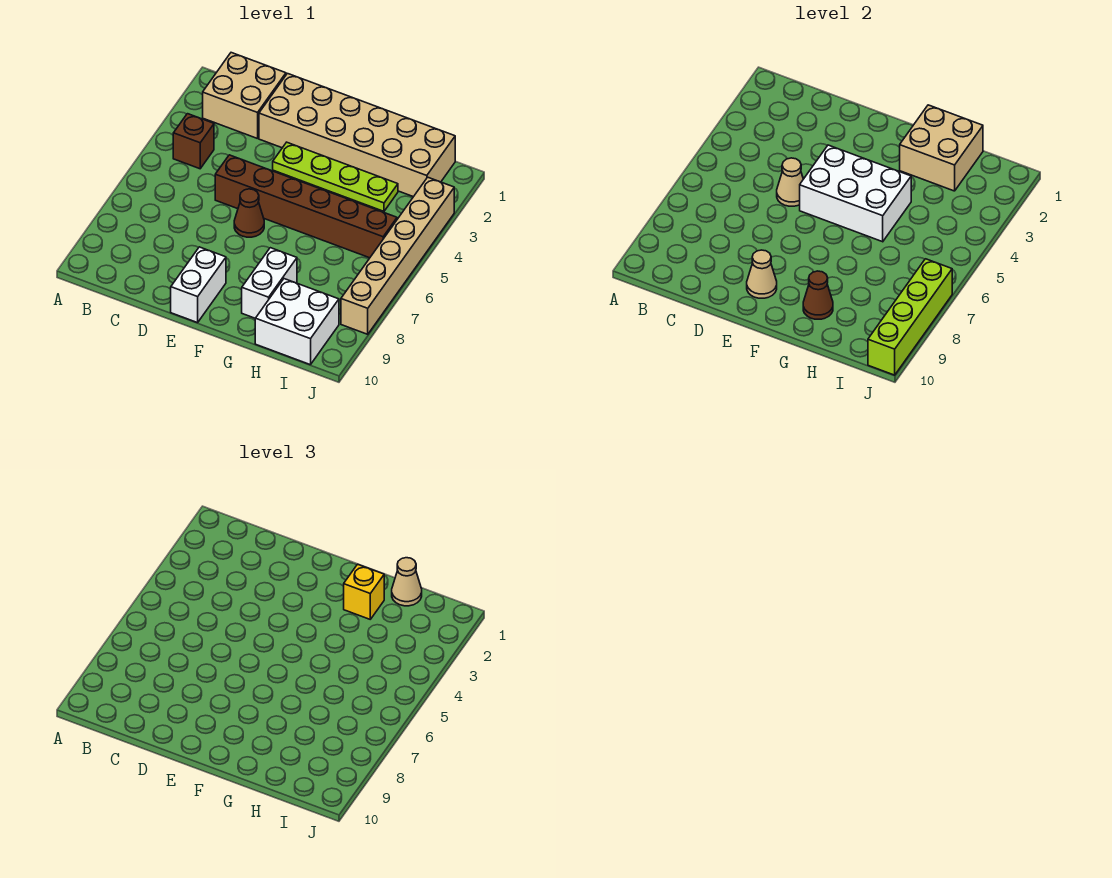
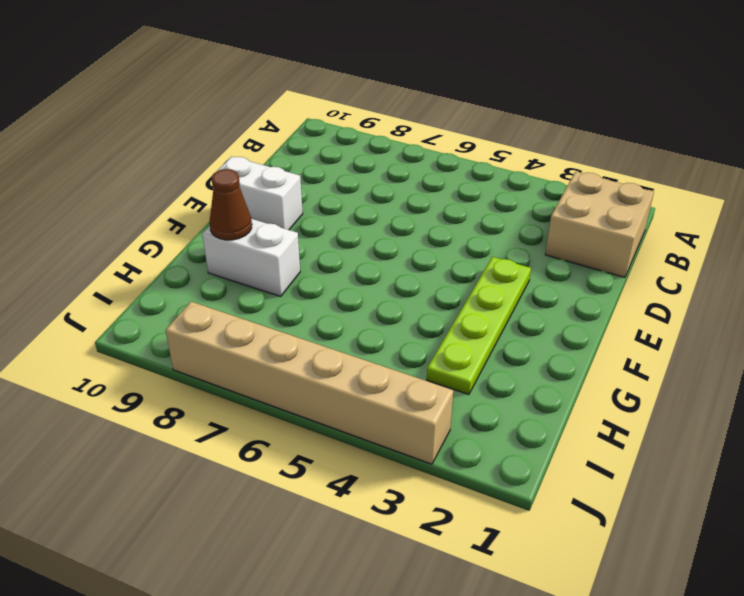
none -> brown brick B4 level 1
none -> tan brick D1:I2 level 1
none -> brown brick D5:I5 level 1

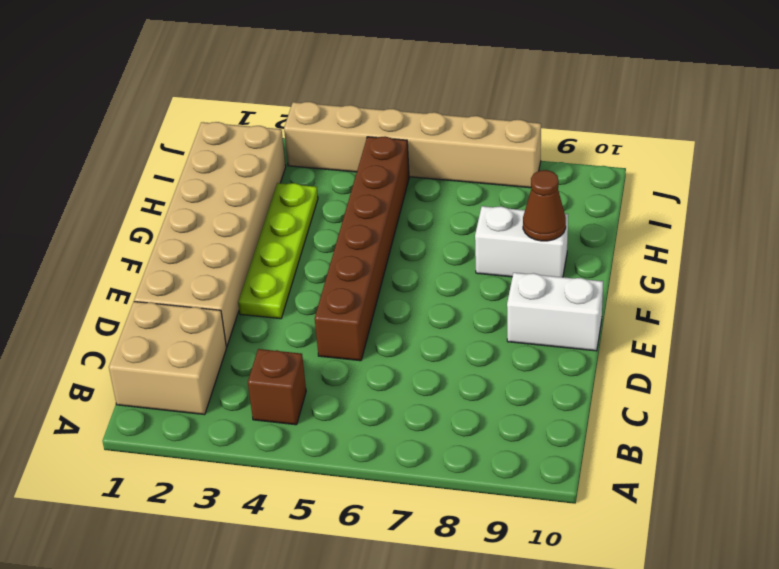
none -> brown cone E6 level 1
none -> white brick H9:I10 level 1
none -> tan cone D5 level 2

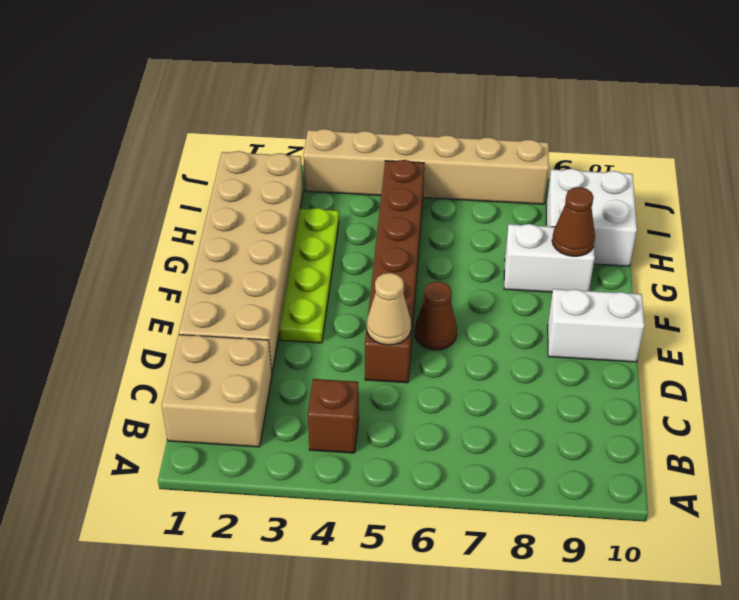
none -> white brick E4:G5 level 2
none -> tan cone E9 level 2
none -> tan brick G1:H2 level 2

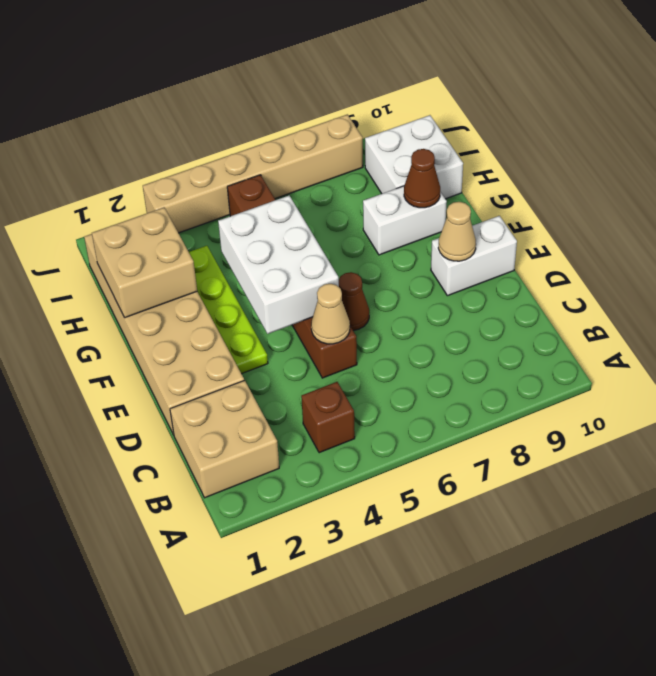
none -> lime brick J7:J10 level 2
none -> yellow brick G2 level 3
none -> tan cone H1 level 3

